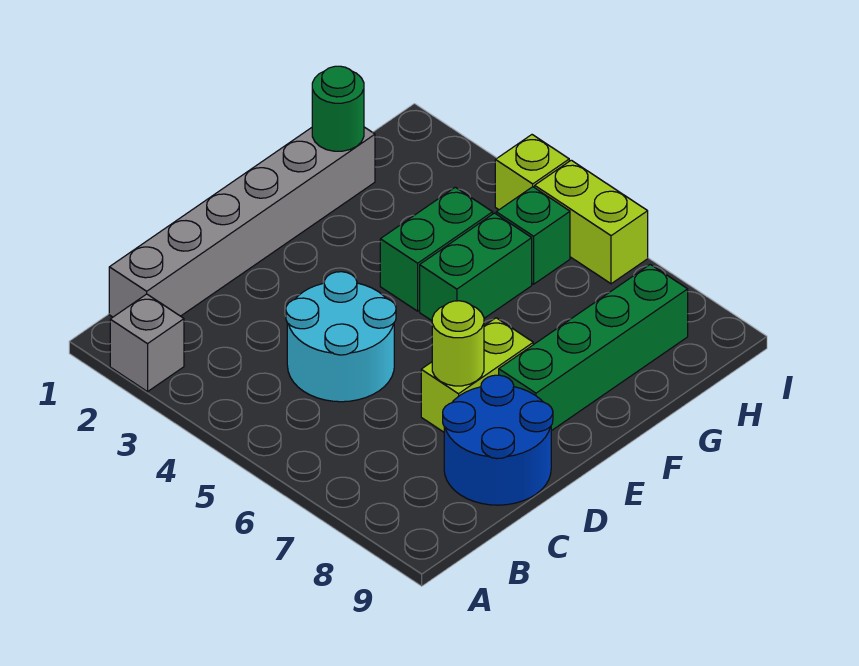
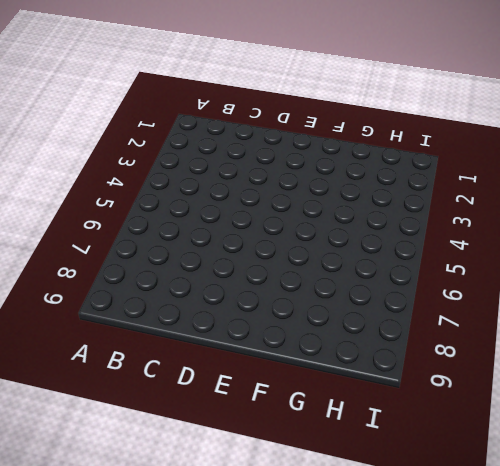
none -> grey brick A2 level 1
none -> grey brick B1:G1 level 1
none -> cyan round brick C4:D5 level 1

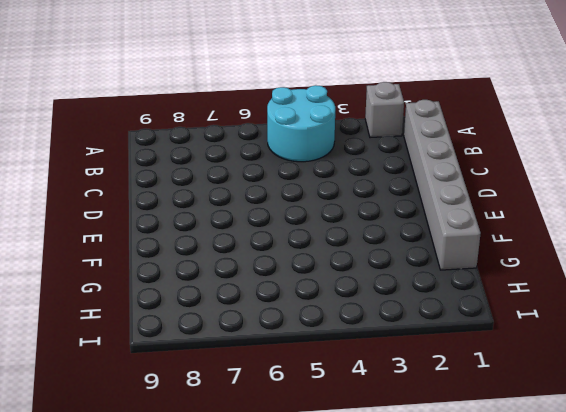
cyan round brick A4:B5 level 1 -> cyan round brick C4:D5 level 1
none -> blue round brick C8:D9 level 1
none -> lime brick D7:E7 level 1
none -> green brick E8:H8 level 1

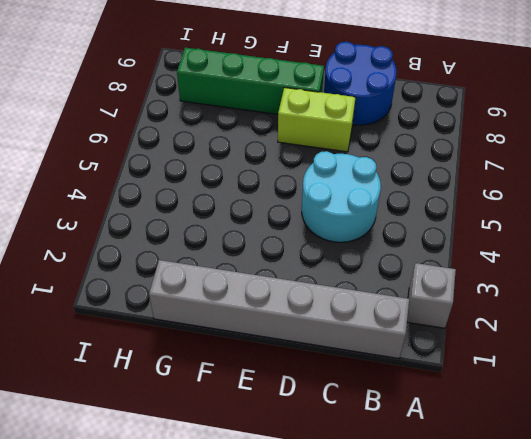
none -> green brick F4:G4 level 1
none -> green brick F5:G5 level 1
none -> green brick H5 level 1

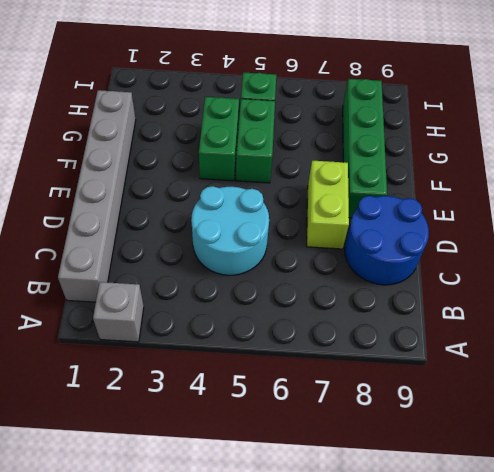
none -> lime brick I4 level 1
none -> lime brick I5:I6 level 1
none -> lime round brick D7 level 2

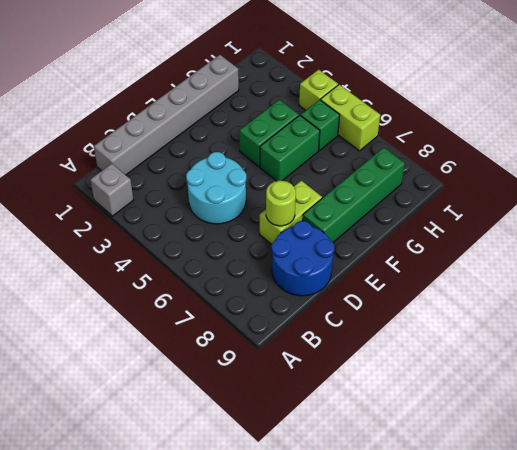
none -> green round brick G1 level 2

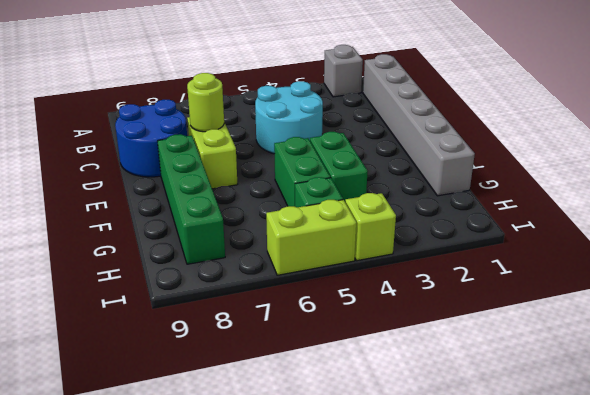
none -> green round brick G1 level 2

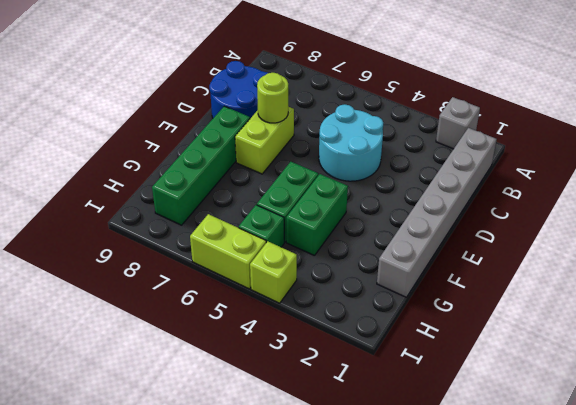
none -> green round brick G1 level 2

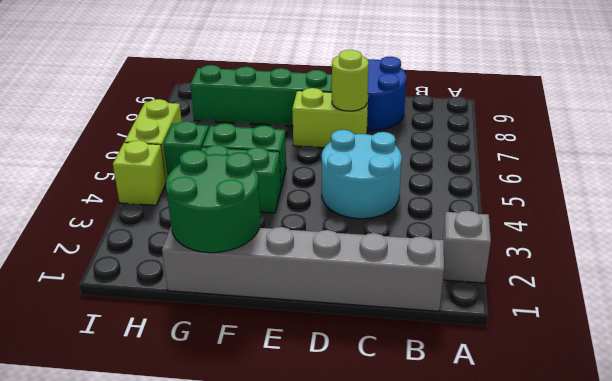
green round brick F1:G2 level 2 -> green round brick G1 level 2

